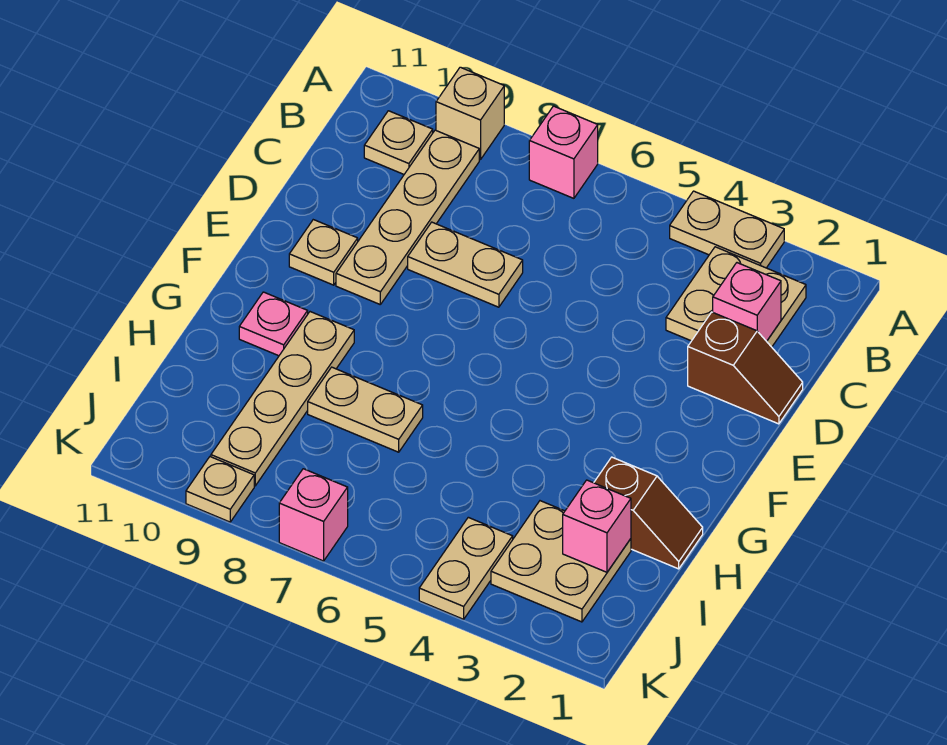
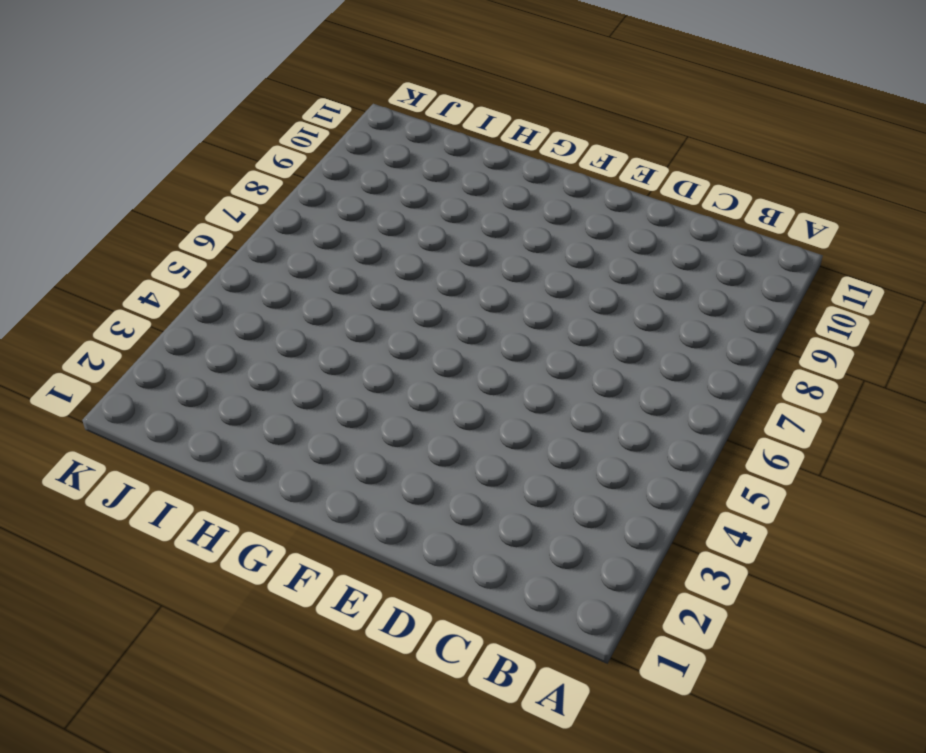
none -> tan plate A3:A4 level 1
none -> pink brick A7 level 1
none -> tan brick A9 level 1

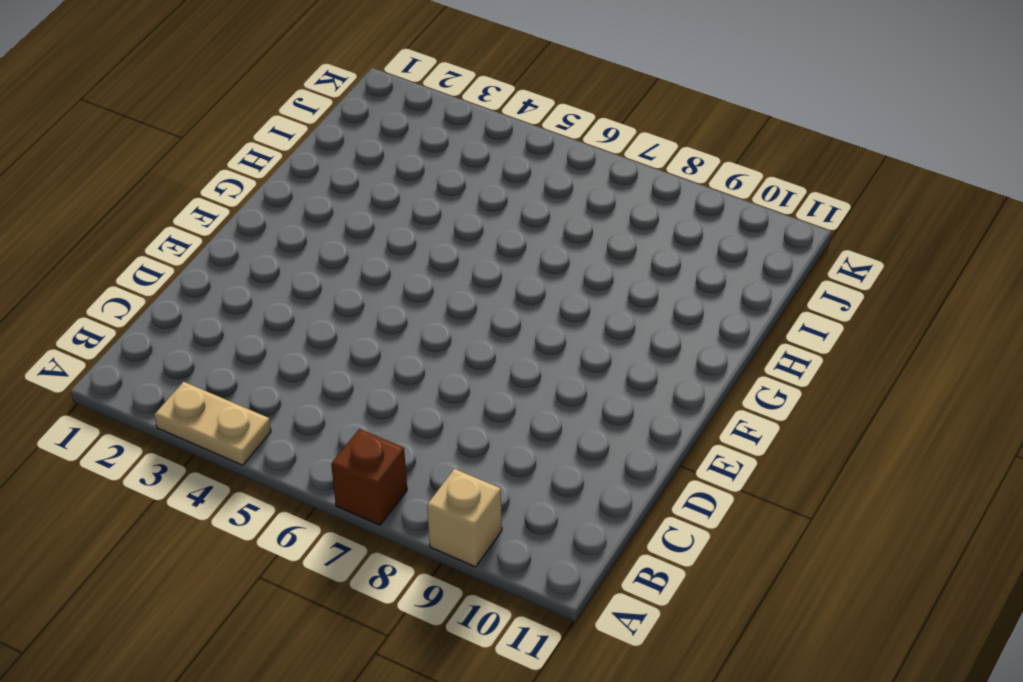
brown brick A7 level 1 -> pink brick A7 level 1
none -> tan plate B2:C3 level 1
none -> tan plate B9:E9 level 1
none -> tan plate B10 level 1

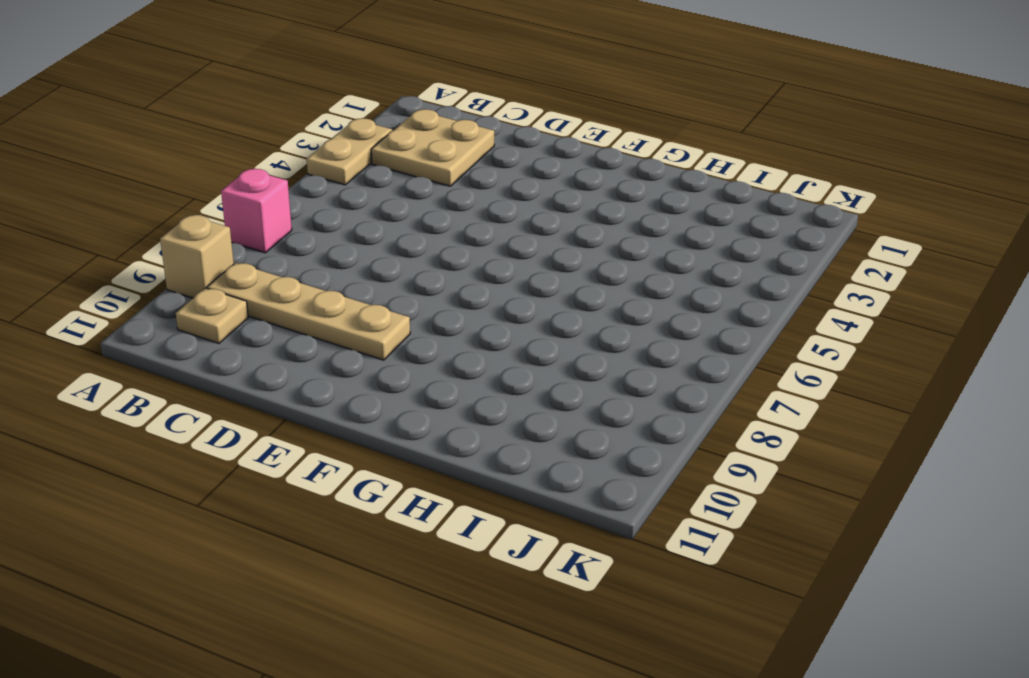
none -> brown slope D1:D2 level 1 top 2
none -> tan plate D7:D8 level 1
none -> tan plate E10 level 1

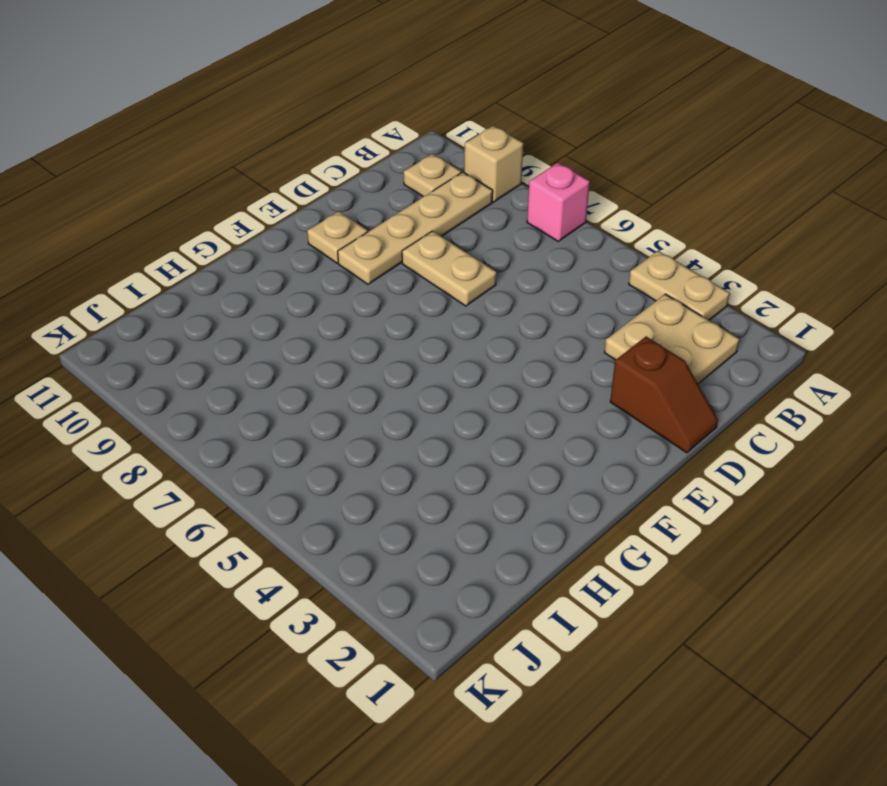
none -> tan plate G9:J9 level 1
none -> pink plate G10 level 1
none -> brown slope H1:H2 level 1 top 2

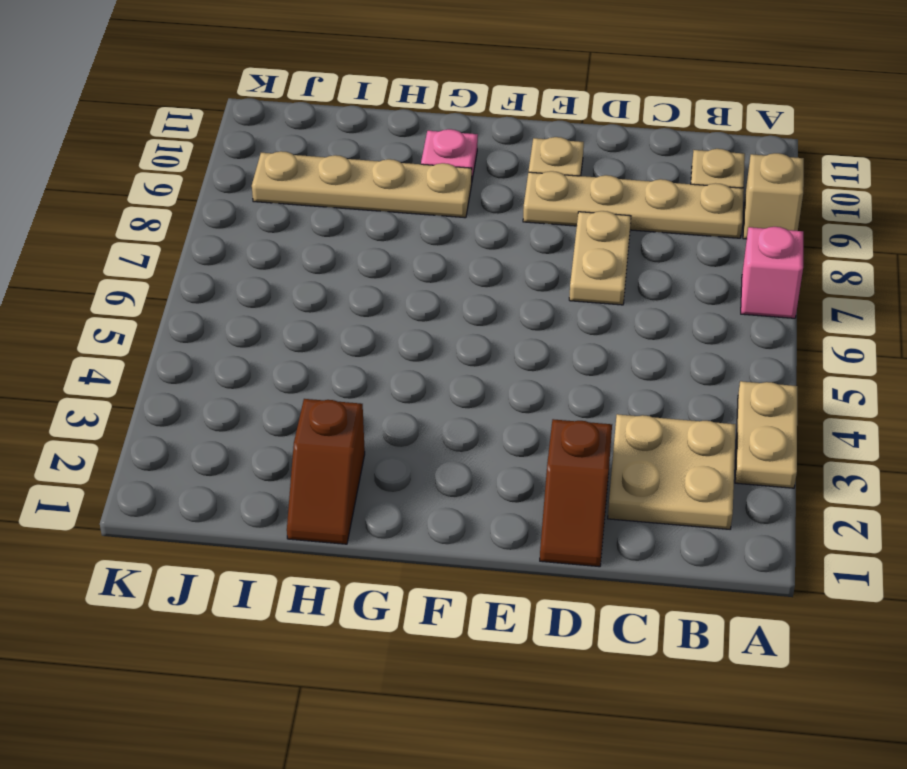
none -> tan plate H7:H8 level 1
none -> tan plate I2:J3 level 1
none -> tan plate J4:K4 level 1

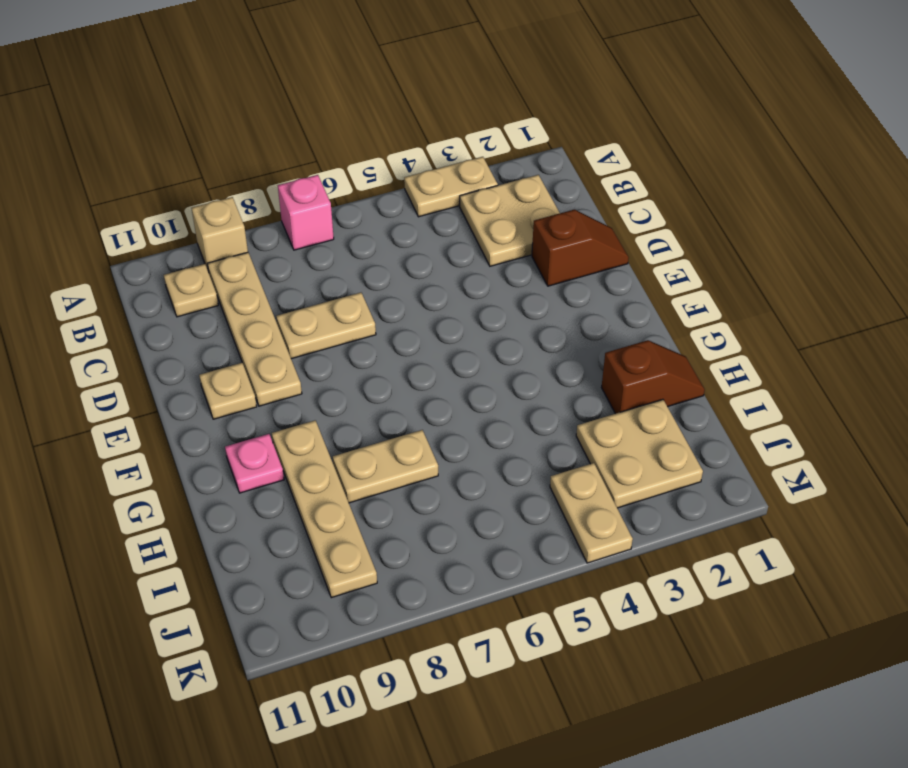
none -> pink brick K7 level 1
none -> tan plate K9 level 1
none -> pink brick C2 level 2

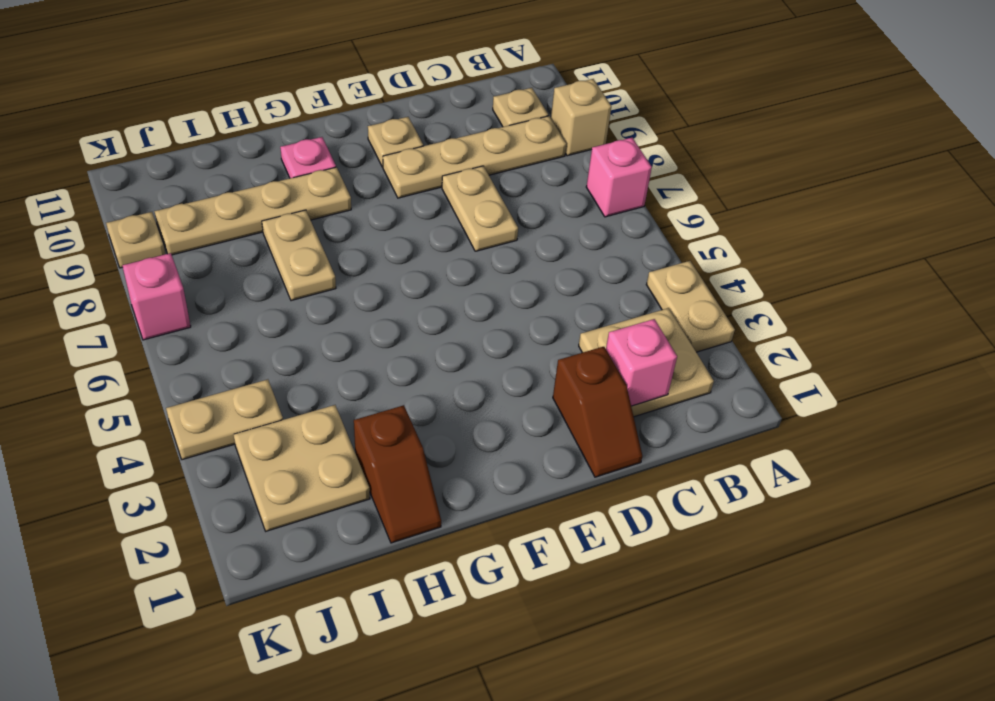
none -> pink brick I2 level 2

